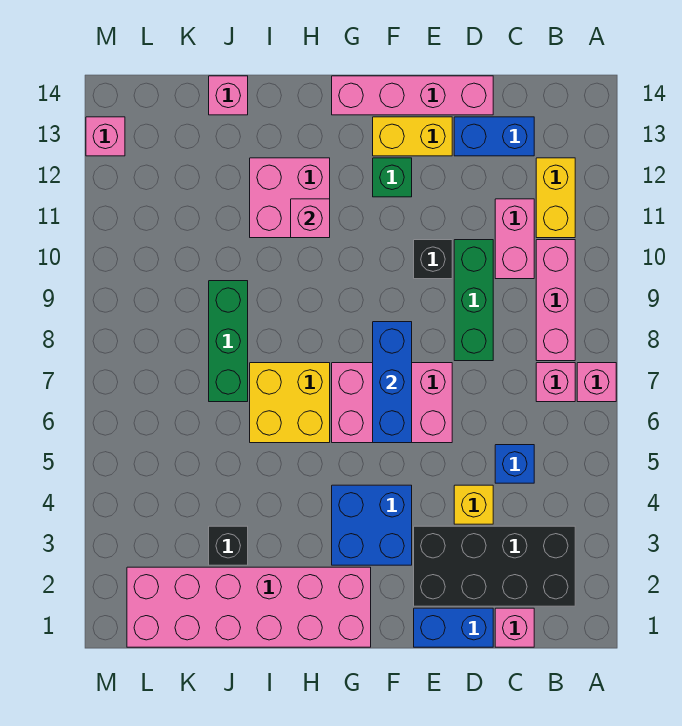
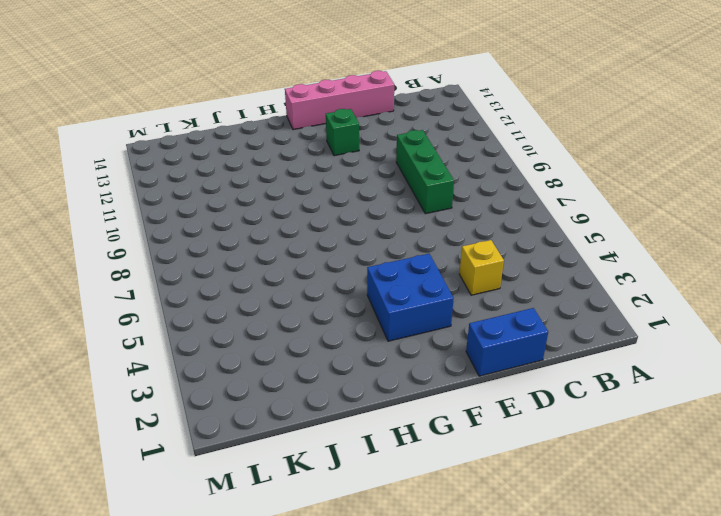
none -> pink brick A7 level 1
none -> black brick B2:E3 level 1
none -> pink brick B7 level 1

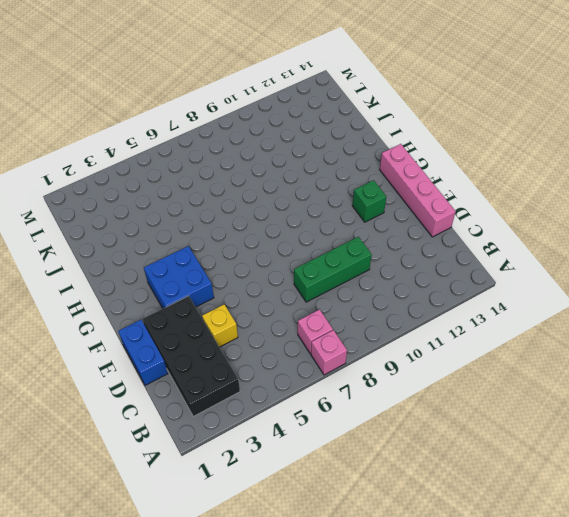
none -> pink brick B8:B10 level 1
none -> yellow brick B11:B12 level 1
none -> pink brick C1 level 1

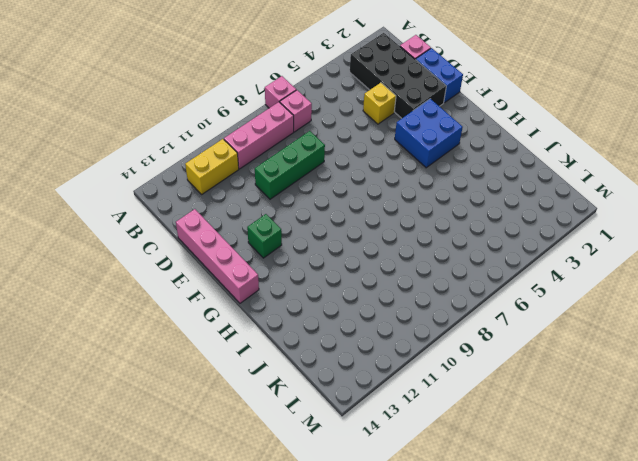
none -> blue brick C5 level 1
none -> pink brick C10:C11 level 1
none -> blue brick C13:D13 level 1

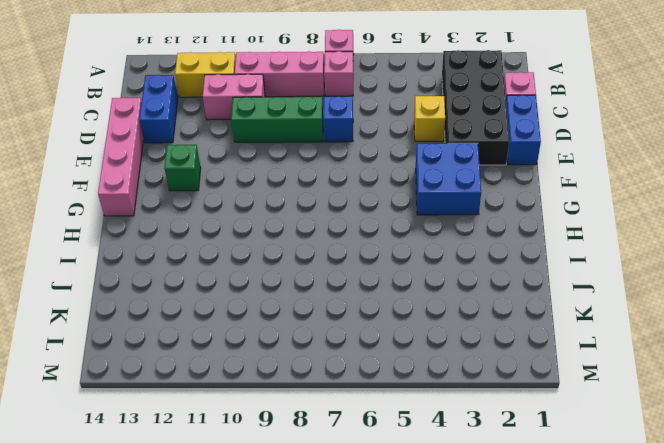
blue brick D7 level 1 -> blue brick C5 level 1
none -> pink brick E6:G7 level 1
none -> black brick E10 level 1
none -> yellow brick E13:F13 level 1

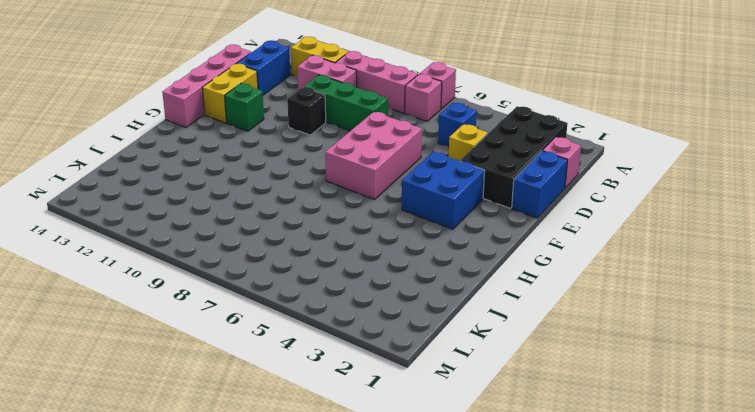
none -> pink brick G1:L2 level 1
none -> yellow brick H6:I7 level 1
none -> pink brick H11:I12 level 1

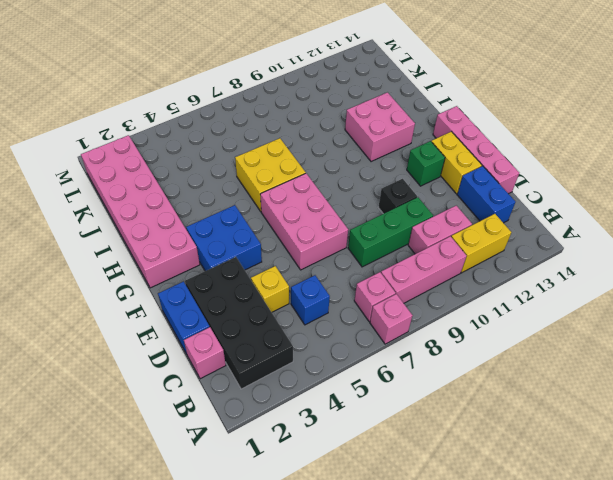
none -> black brick J3 level 1
none -> green brick J7:J9 level 1
none -> pink brick J14 level 1

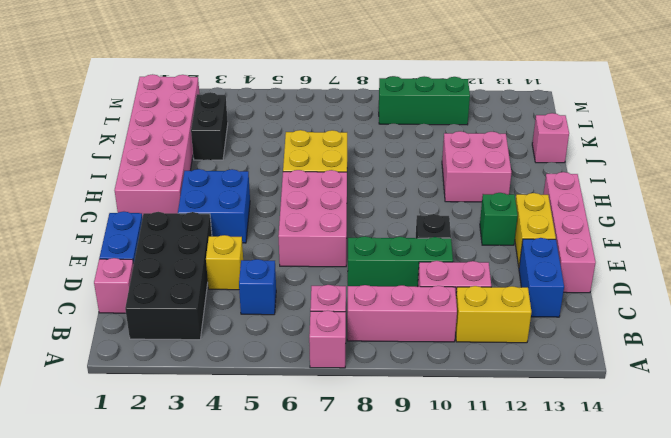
black brick J3:K3 level 1 -> black brick J3 level 1
green brick L9:L11 level 1 -> green brick J7:J9 level 1
none -> pink brick M13 level 1
none -> blue brick F6:F8 level 2
none -> pink brick H11 level 2

